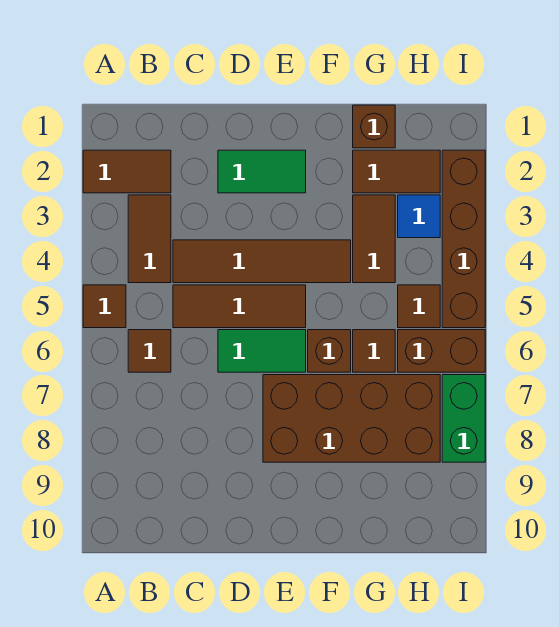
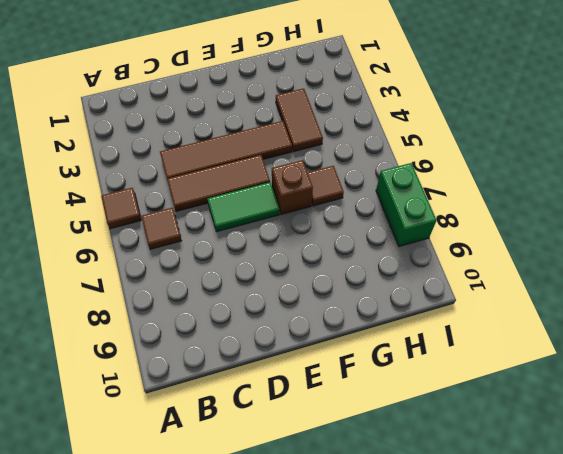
none -> brown tile A2:B2 level 1
none -> brown tile B3:B4 level 1
none -> green tile D2:E2 level 1

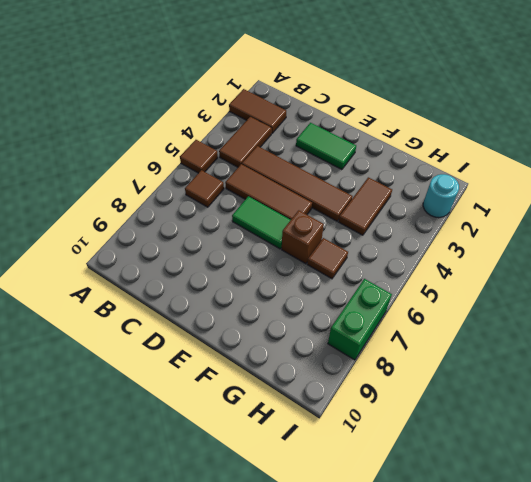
cyan round brick I2 level 1 -> brown brick I2:I5 level 1
none -> brown brick E7:H8 level 1
none -> brown brick G1 level 1
none -> brown tile G2:H2 level 1

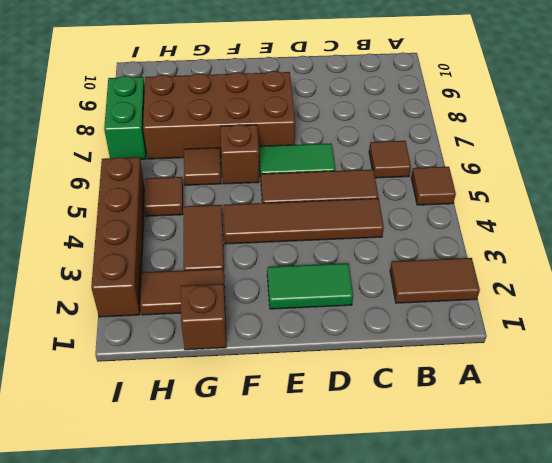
none -> brown tile B3:B4 level 1
none -> blue tile H3 level 1
none -> brown brick H6:I6 level 1

